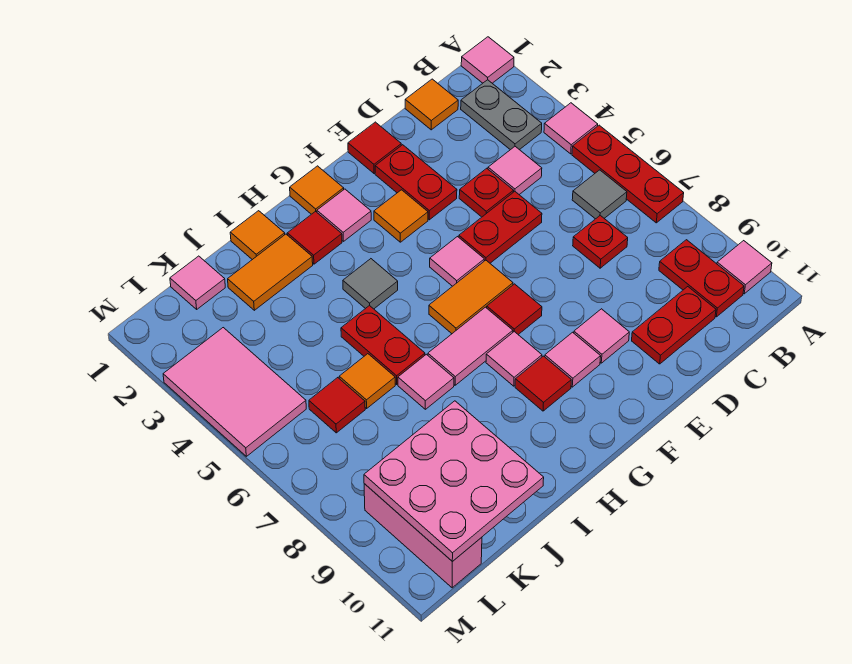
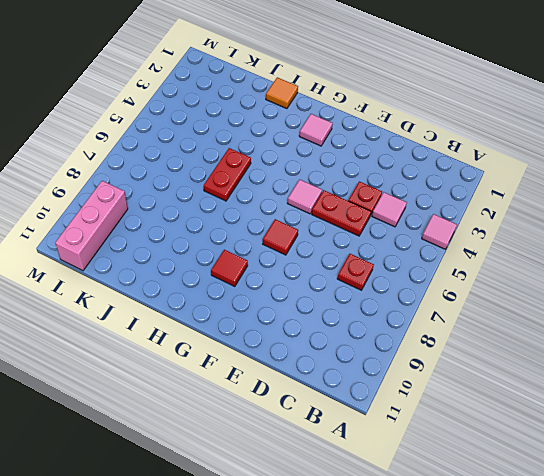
none -> pink tile A1 level 1
none -> red plate A5:A7 level 1
none -> pink tile A10 level 1
none -> grey plate B2:B3 level 1

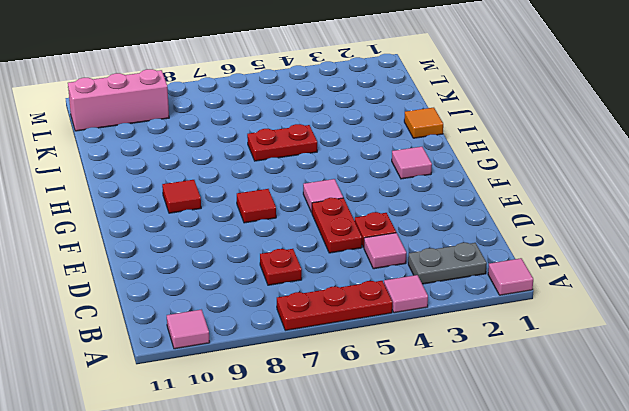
none -> grey tile B6 level 1
none -> red plate B9:B10 level 1
none -> orange tile C1 level 1
none -> red plate C10:D10 level 1

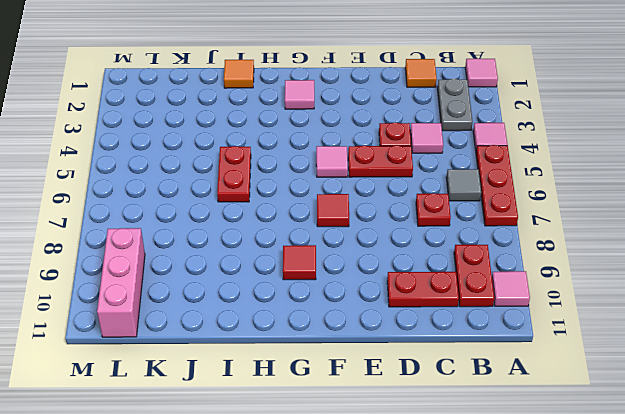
none -> red tile E1 level 1
none -> red plate E2:E3 level 1
none -> pink tile E9 level 1
none -> orange tile F3 level 1

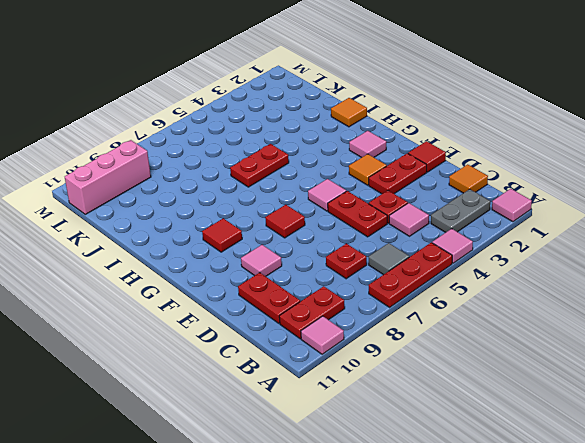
none -> orange tile F6:G6 level 1
none -> pink tile F9 level 1
none -> orange tile G1 level 1
none -> pink tile G7:H7 level 1

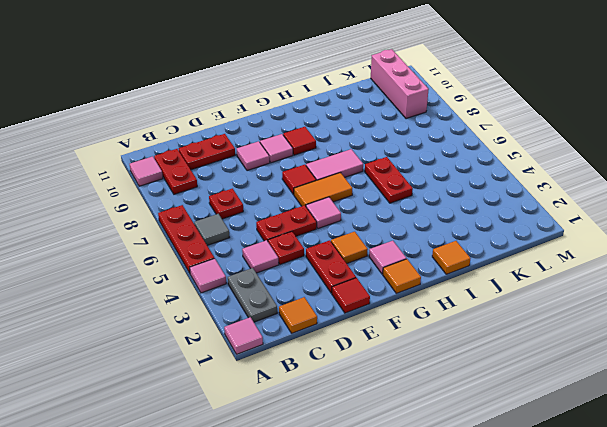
none -> pink tile G8 level 1
none -> red tile H2 level 1
none -> grey tile H4 level 1
none -> orange tile I2:J2 level 1

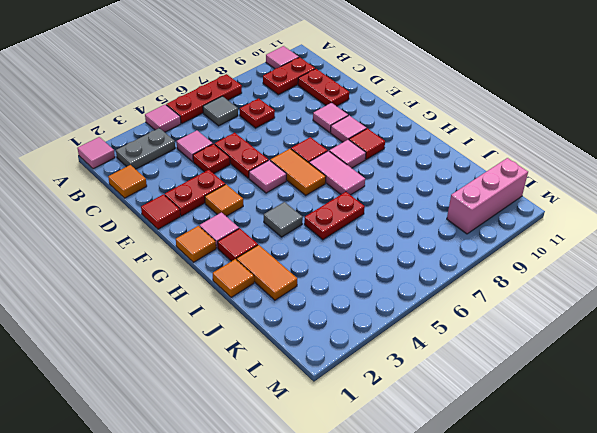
none -> pink tile I7 level 1
none -> orange tile J6 level 1
none -> pink tile K1 level 1
none -> red tile K6 level 1

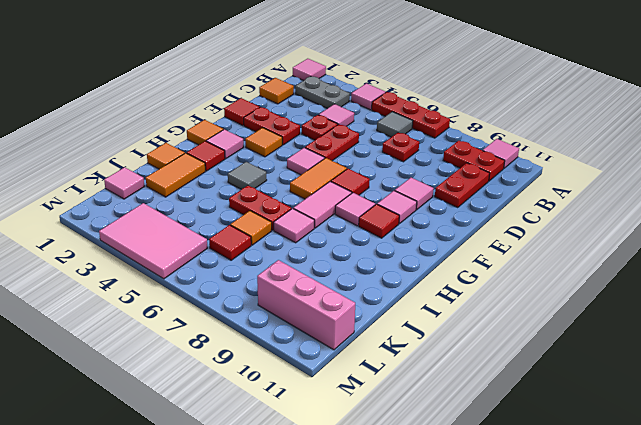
none -> pink plate J9:L11 level 2

